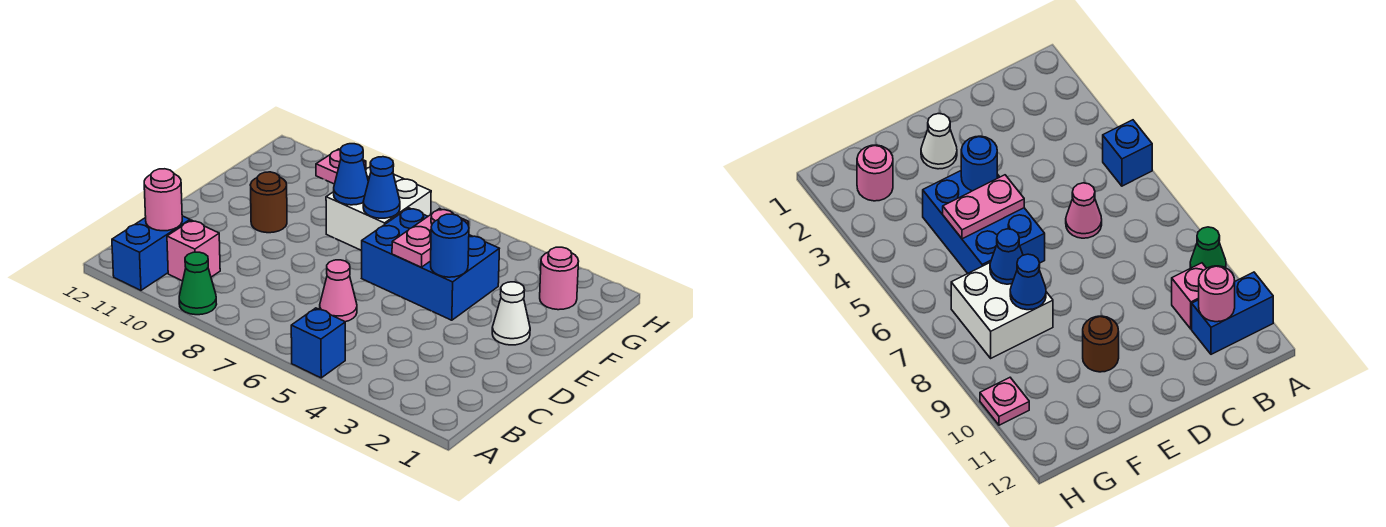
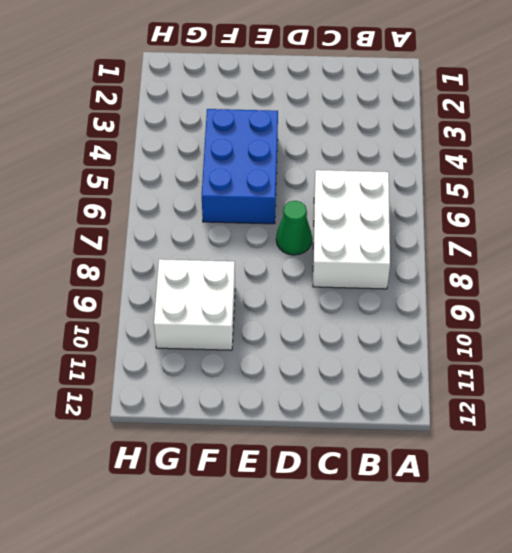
white brick B6:C8 level 1 -> pink cone C6 level 1
green cone D7 level 1 -> green cone A9 level 1
white brick F9:G10 level 1 -> white brick F7:G8 level 1
none -> blue brick A5 level 1
none -> blue brick A11:B11 level 1
none -> pink brick B10 level 1

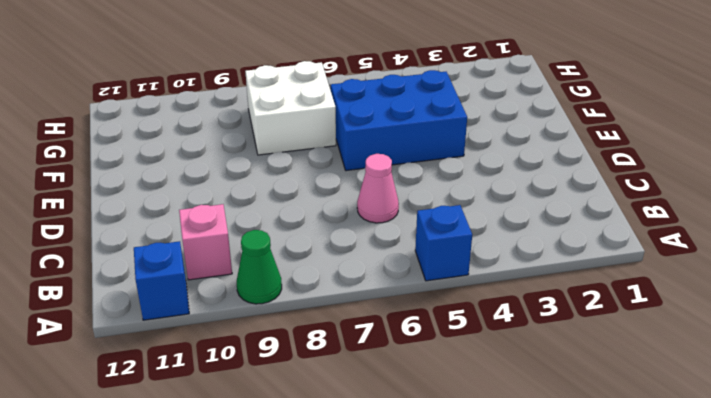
blue brick A11 level 1 -> blue brick A11:B11 level 1
none -> white cone E2 level 1
none -> brown round brick E10 level 1
none -> pink round brick G2 level 1

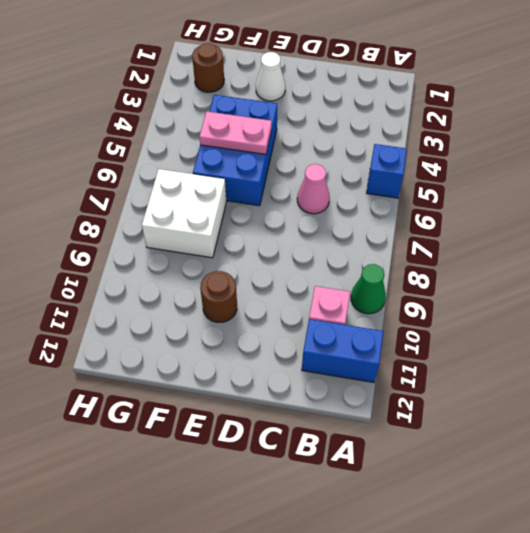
brown round brick G2 level 1 -> pink round brick G2 level 1
none -> pink plate H10 level 1
none -> pink round brick B11 level 2
none -> blue round brick E4 level 2

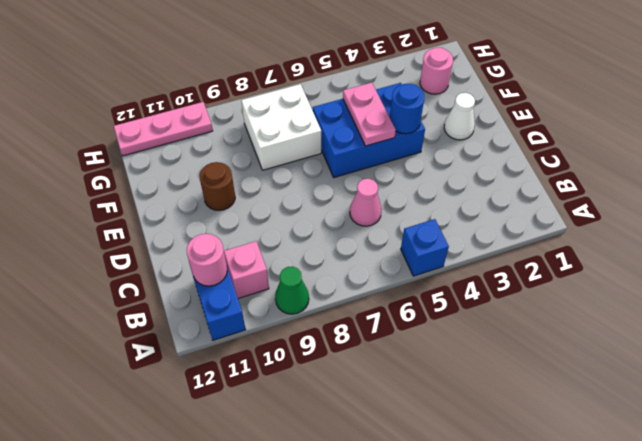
pink plate H10:H12 level 1 -> pink plate H10 level 1
none -> blue cone F7 level 2
none -> blue cone F8 level 2

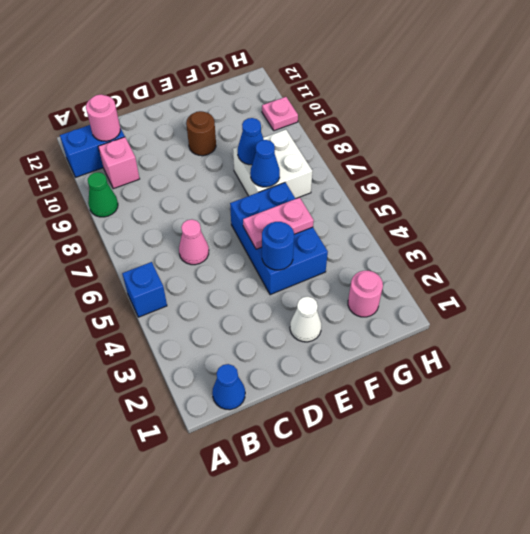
blue cone B1 level 1 -> none

